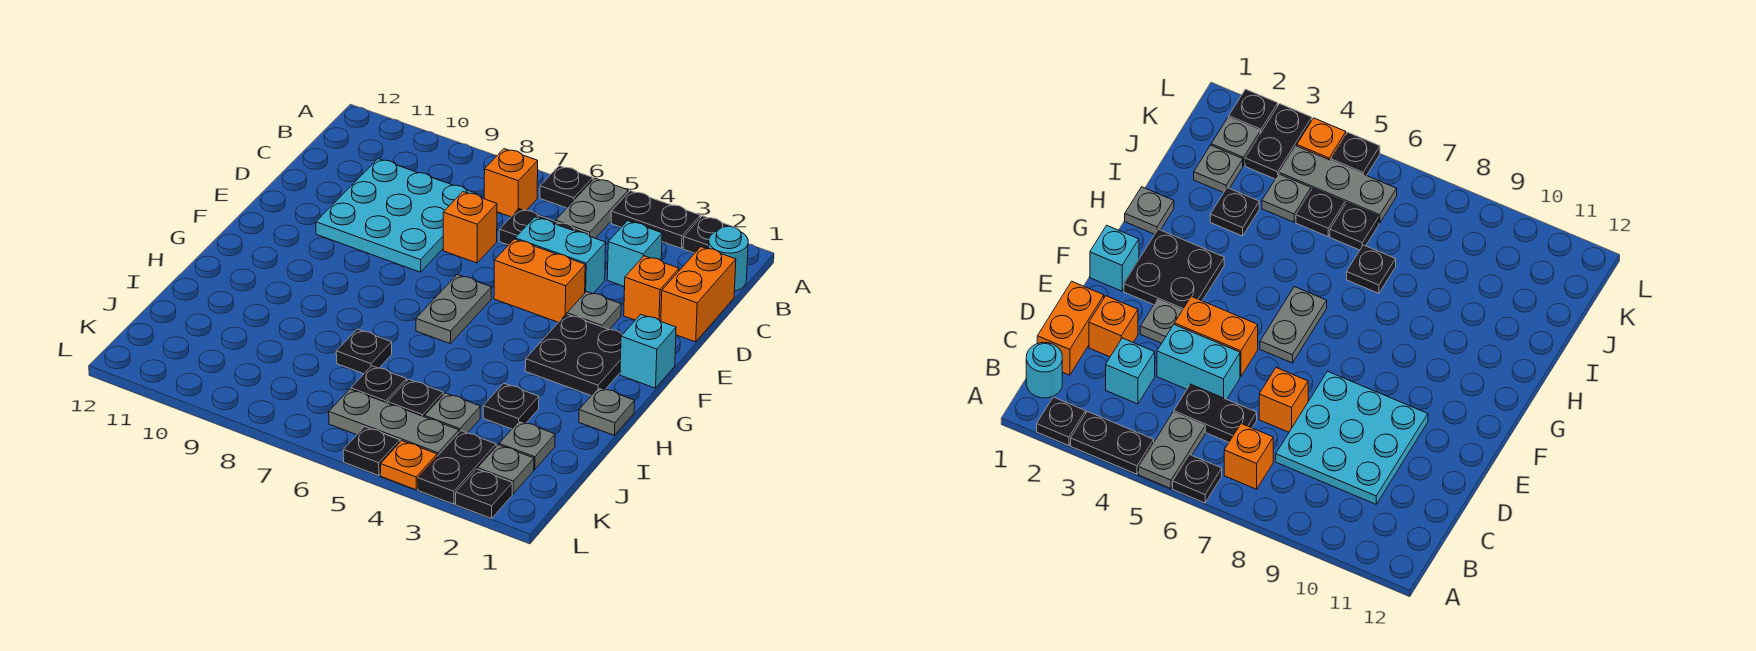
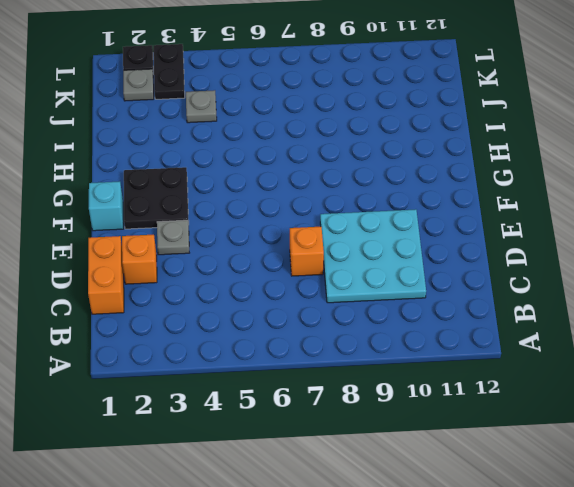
none -> black plate A2 level 1
none -> black plate A3:A4 level 1
none -> grey plate A5:B5 level 1
none -> black plate A6 level 1

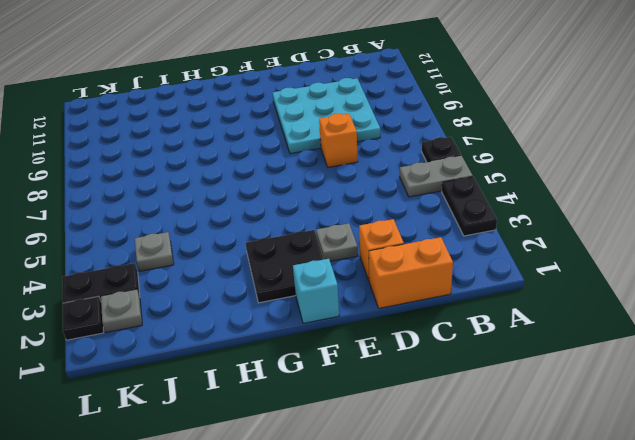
none -> black plate A2 level 1
none -> cyan round brick B1 level 1
none -> orange brick B7 level 1
none -> cyan brick C3 level 1

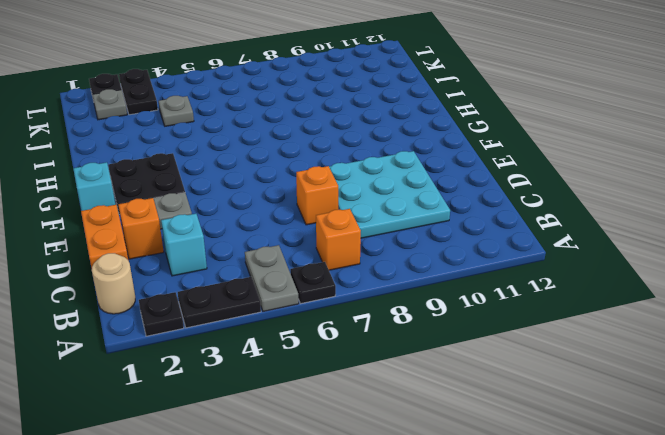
tan round brick B1 level 1 -> cyan round brick B1 level 1
none -> black plate C5:C6 level 1
none -> cyan brick D4:D5 level 1
none -> orange brick E4:E5 level 1
none -> grey plate F6:G6 level 1

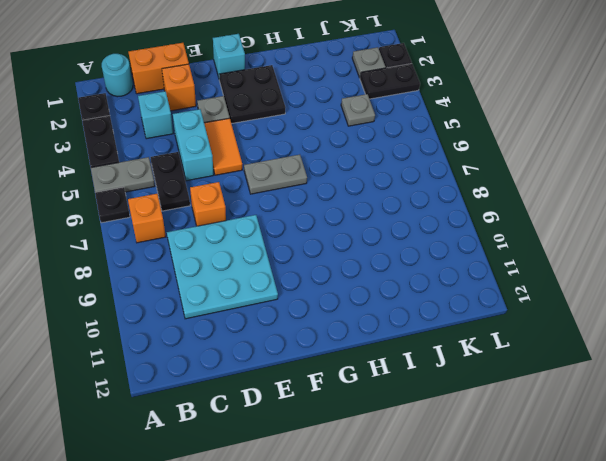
orange tile E4:E5 level 1 -> orange brick E4:E5 level 1
none -> grey plate H1 level 1
none -> black plate I3 level 1
none -> black plate I7 level 1
none -> grey plate J2 level 1

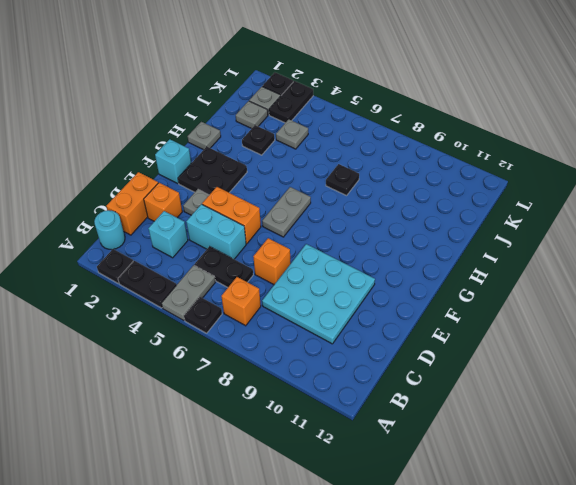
none -> black plate J5 level 1
none -> black plate J6 level 1
none -> grey plate K4:K6 level 1
none -> orange plate L4 level 1

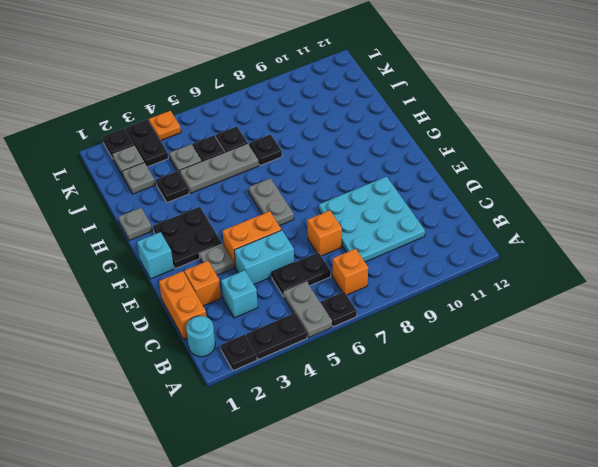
grey plate I4:I6 level 1 -> grey plate K4:K6 level 1
none -> black plate L5 level 1

